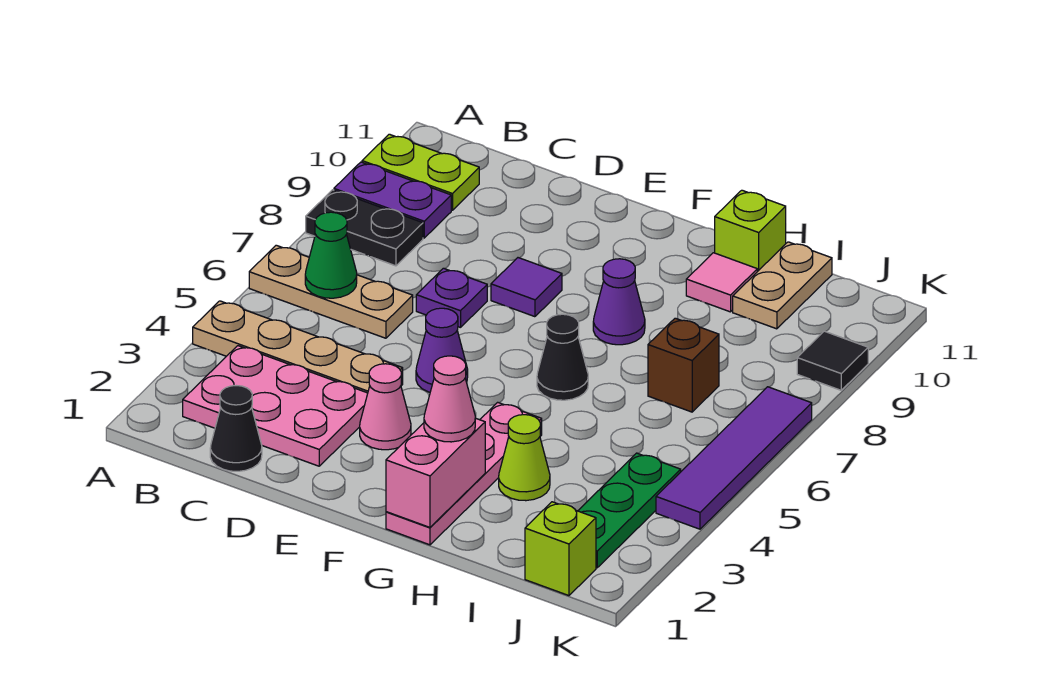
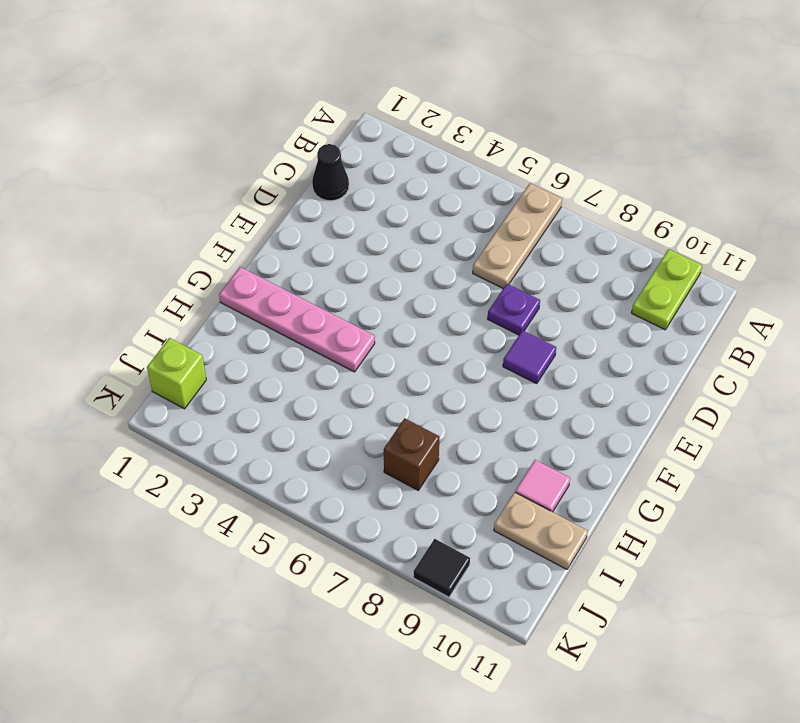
none -> tan plate A4:D4 level 1
none -> black plate A8:B8 level 1
none -> purple plate A9:B9 level 1

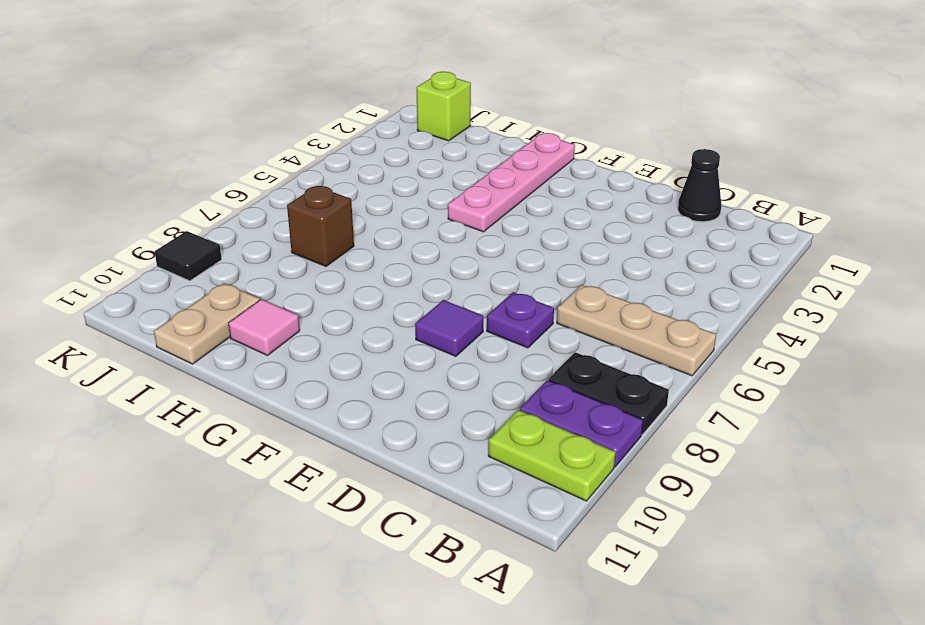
none -> tan plate A4:D4 level 1
none -> pink plate B2:D3 level 1
none -> pink cone E3 level 1

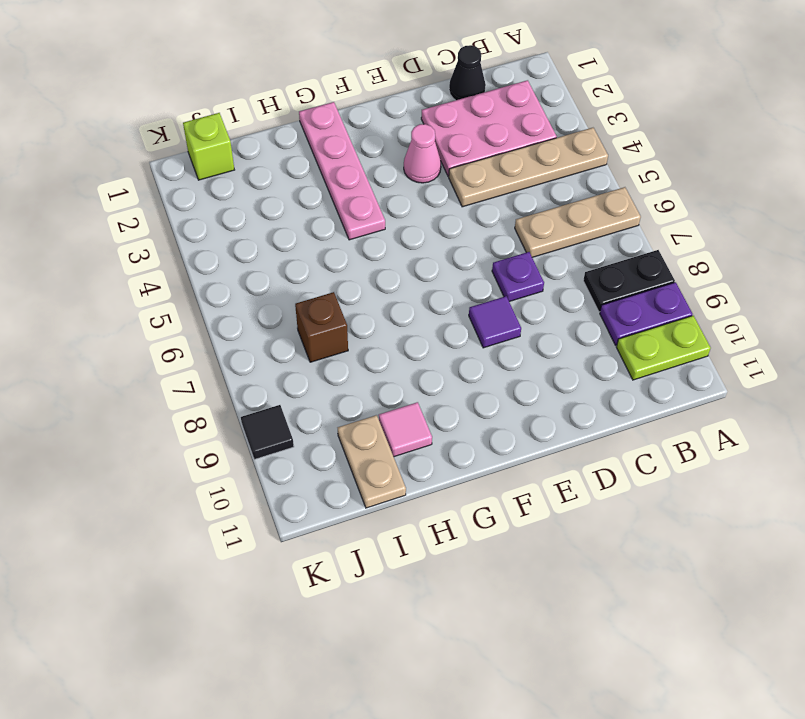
none -> purple cone E5 level 1
none -> black cone G6 level 1
none -> purple cone G8 level 1

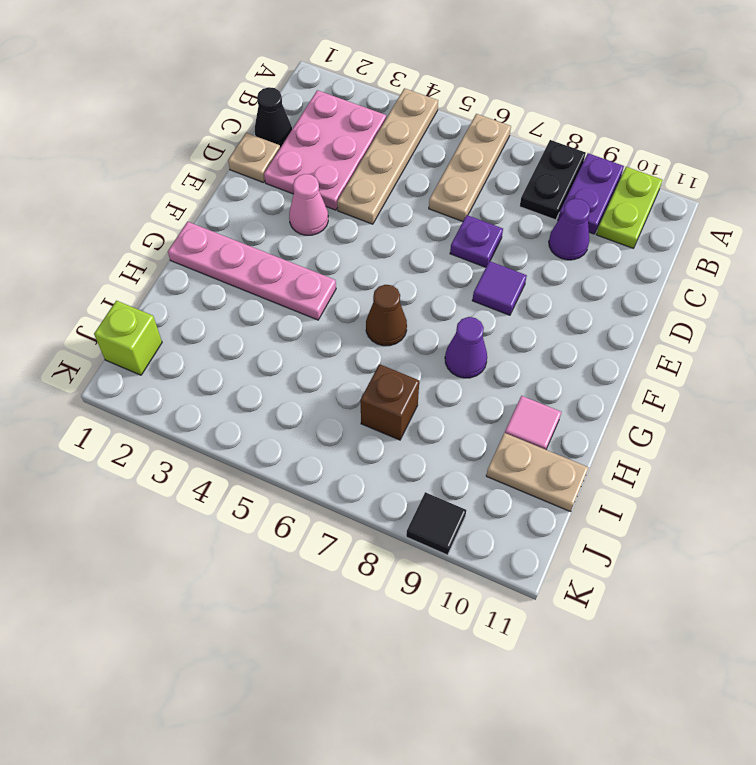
purple cone C9 level 1 -> purple cone E5 level 1
tan plate D1 level 1 -> none
brown cone G6 level 1 -> black cone G6 level 1
none -> lime cone H3 level 1
none -> lime brick H11 level 1
none -> green plate J2:J4 level 1

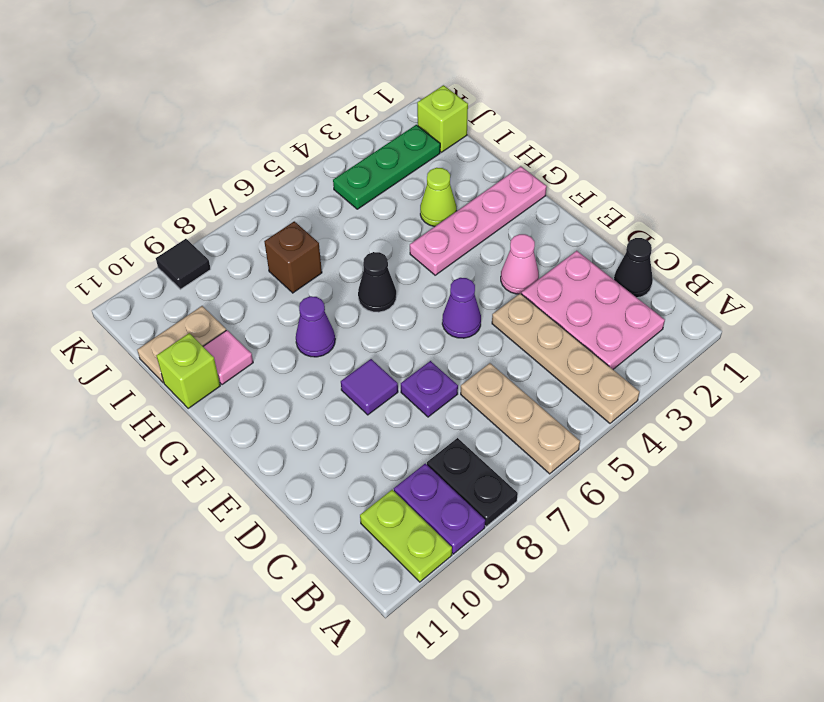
none -> purple tile K4:K7 level 1
none -> green cone B6 level 2
none -> pink brick G1:G2 level 2

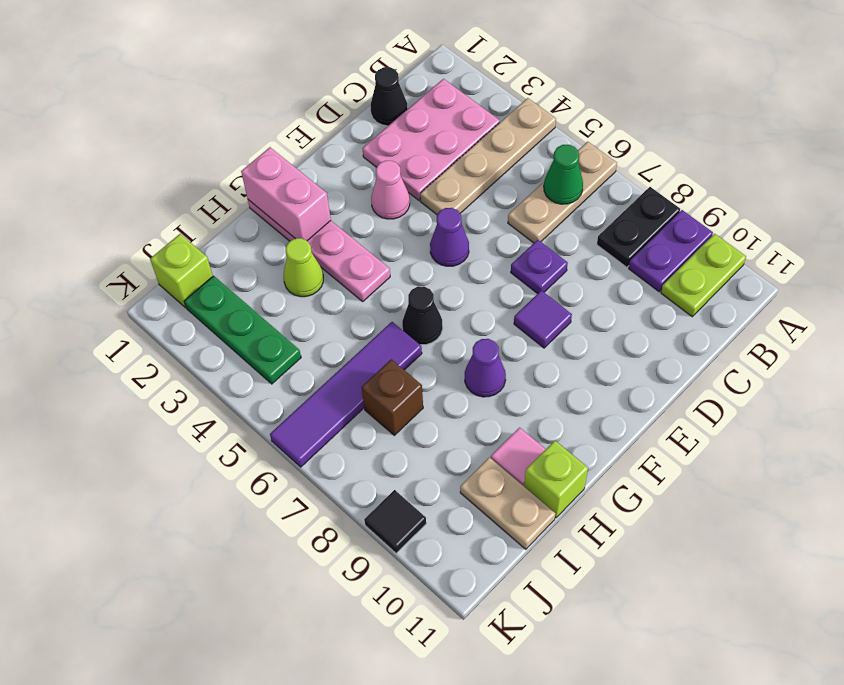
purple tile H6:K6 level 1 -> purple tile K4:K7 level 1
none -> pink cone G2 level 3

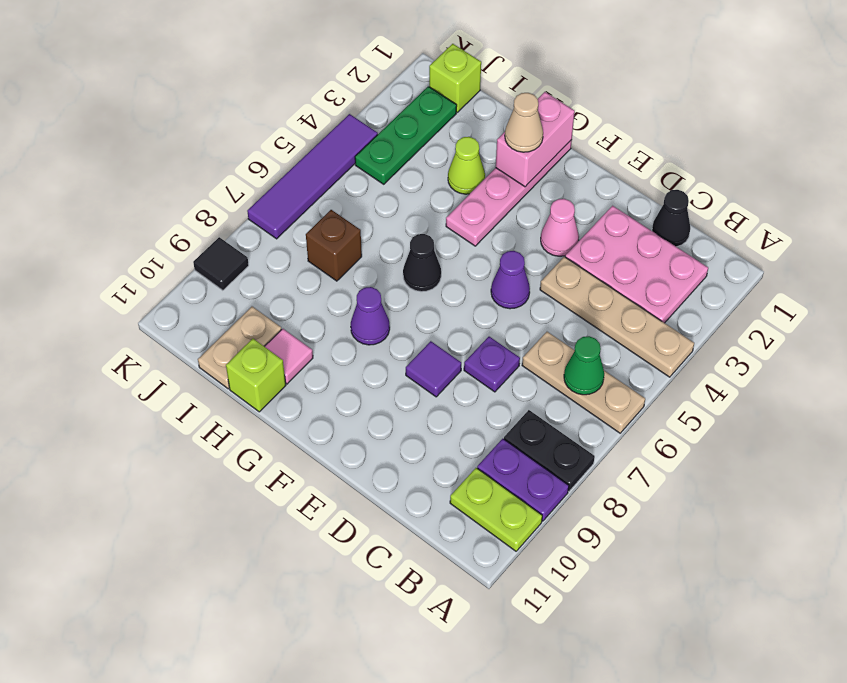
tan cone G2 level 3 -> pink cone G2 level 3

